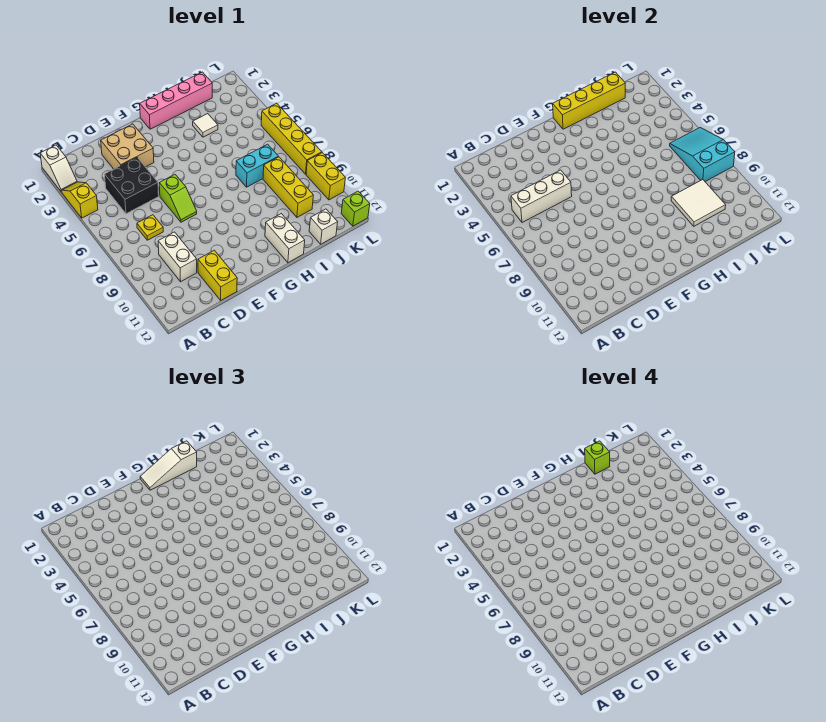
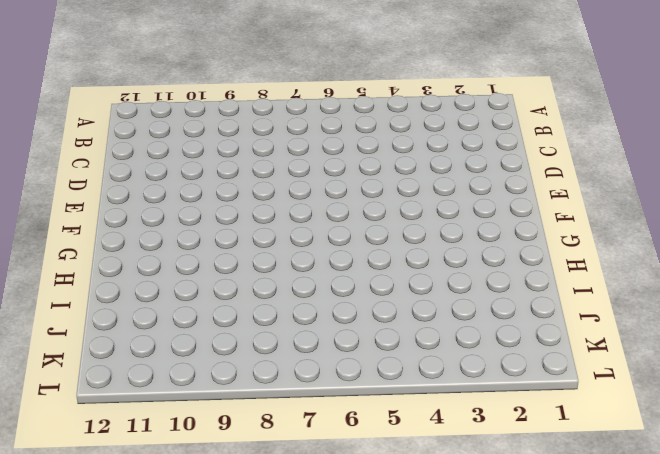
none -> white slope A1:A2 level 1 top 1
none -> yellow slope A3:A4 level 1 top 4
none -> black brick C4:D5 level 1

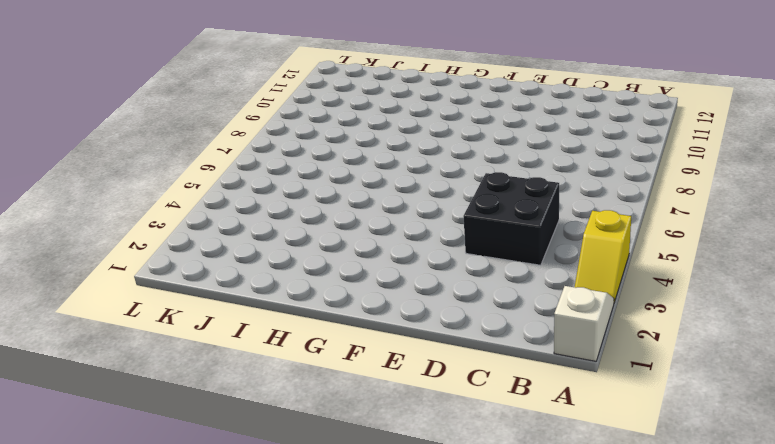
none -> yellow plate C7 level 1
none -> white brick C9:C10 level 1
none -> tan brick D2:E3 level 1

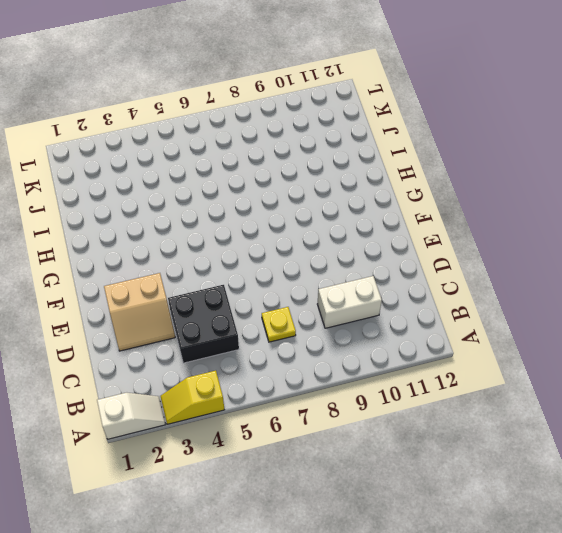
tan slope D2:E3 level 1 top E -> tan brick D2:E3 level 1
none -> yellow brick D11:D12 level 1
none -> lime slope E6:E7 level 1 top 6
none -> pink brick G1:J1 level 1

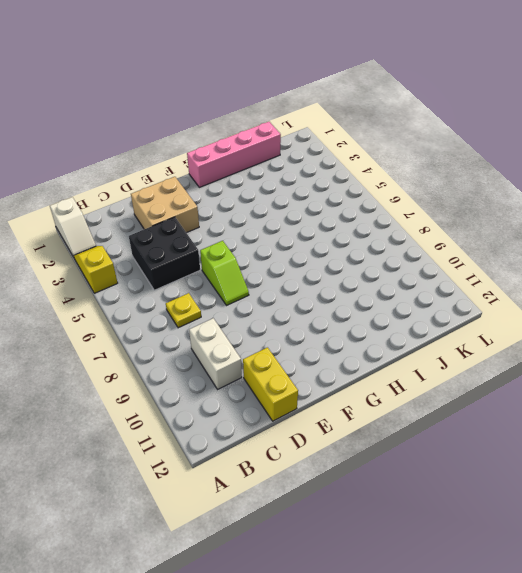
none -> white brick H11:H12 level 1
none -> white tile I3 level 1
none -> cyan brick I7:J7 level 1

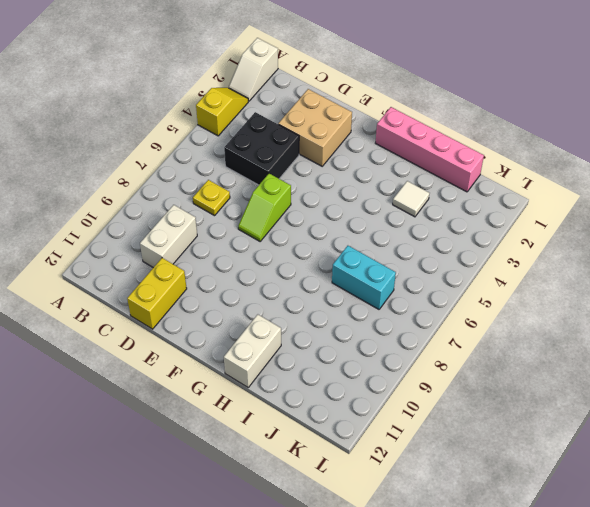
none -> yellow brick J8:J10 level 1
none -> white brick J12 level 1
none -> yellow brick L5:L8 level 1

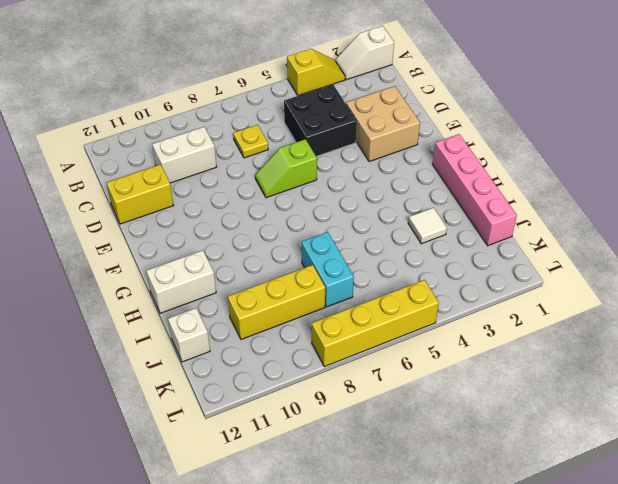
none -> yellow brick L9:L10 level 1
none -> lime brick L12 level 1
none -> white brick B5:D5 level 2

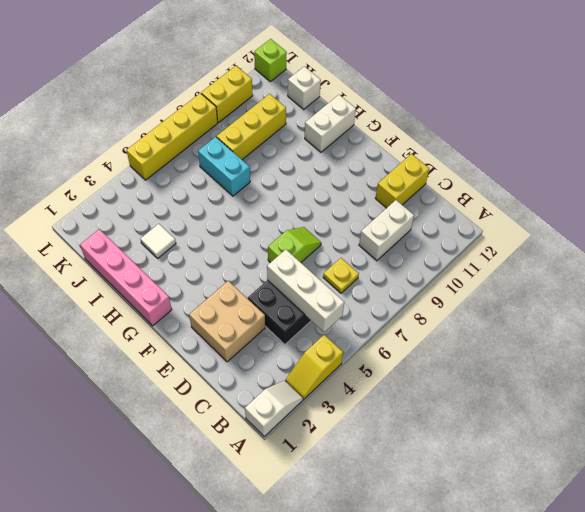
none -> yellow brick G1:J1 level 2
none -> white tile I9:J10 level 2
none -> cyan slope K6:L8 level 2 top 8

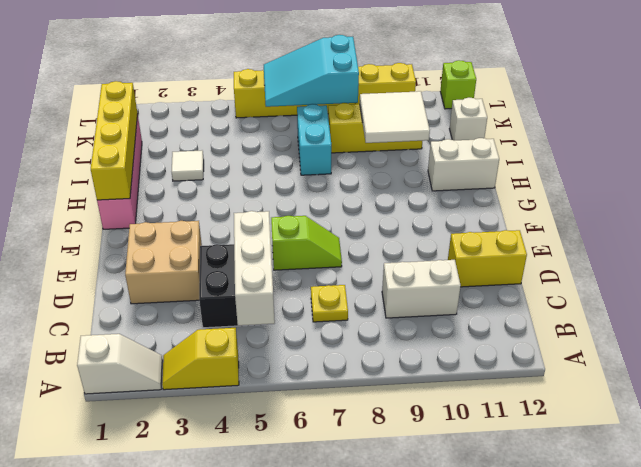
none -> white slope G1:I1 level 3 top I
none -> lime brick I1 level 4

